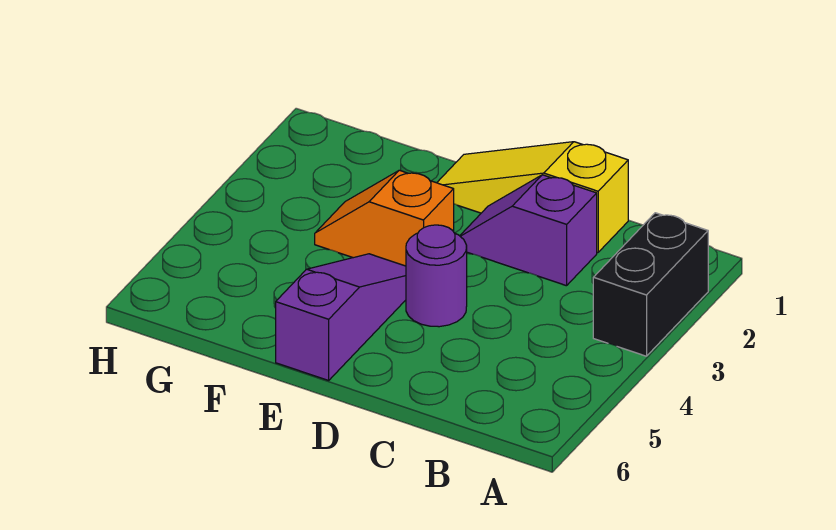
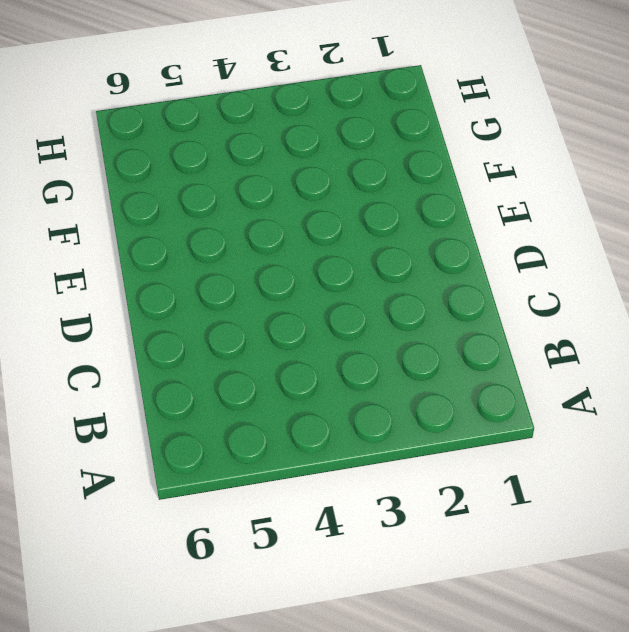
none -> black brick A2:A3 level 1
none -> yellow slope C1:E1 level 1 top C

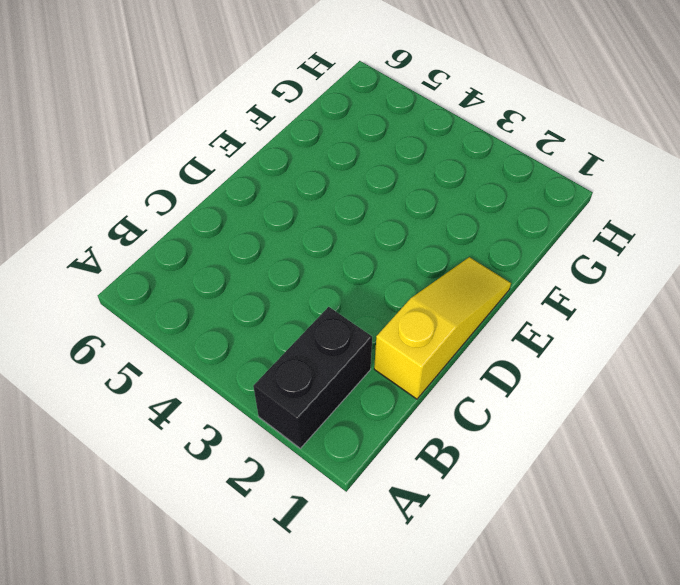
black brick A2:B2 level 1 -> black brick A2:A3 level 1
none -> purple slope C2:D2 level 1 top C
none -> purple round brick D4 level 1

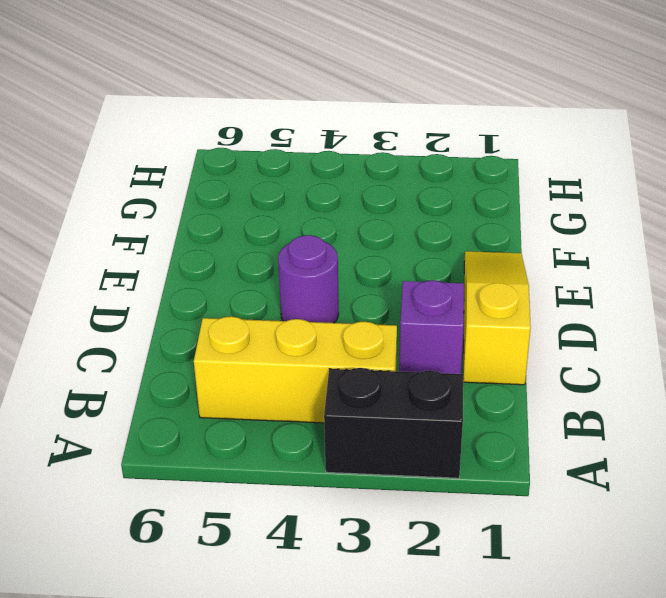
yellow brick B3:B5 level 1 -> none
none -> orange slope E3:F3 level 1 top E
none -> purple slope E4:E6 level 1 top 6

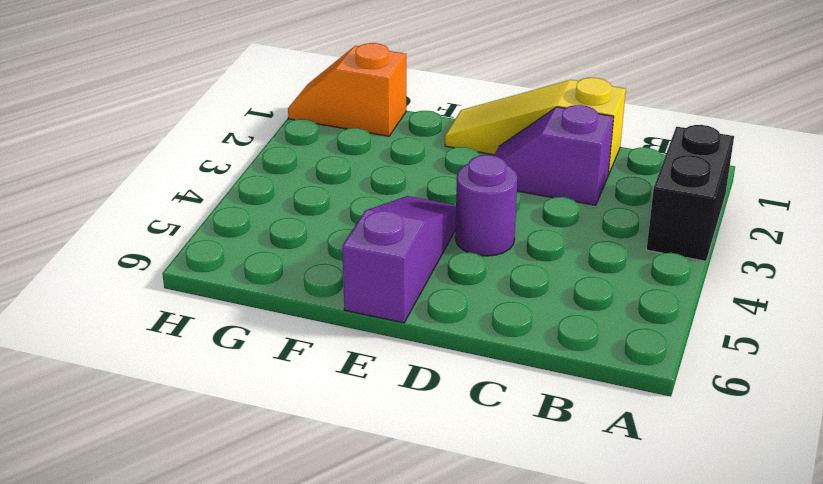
orange slope G1:H1 level 1 top G -> orange slope E3:F3 level 1 top E

